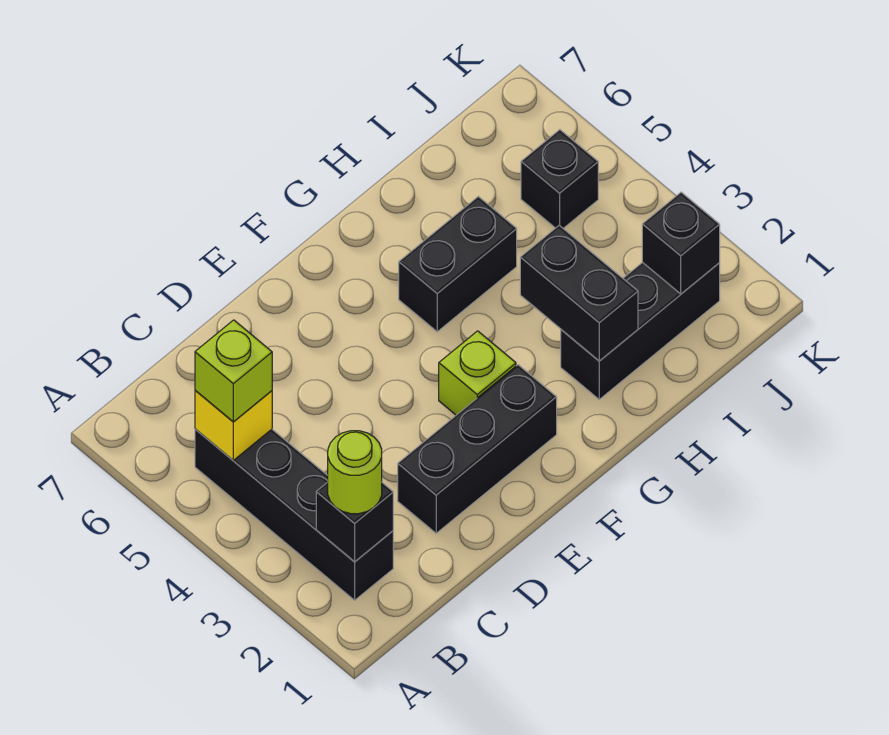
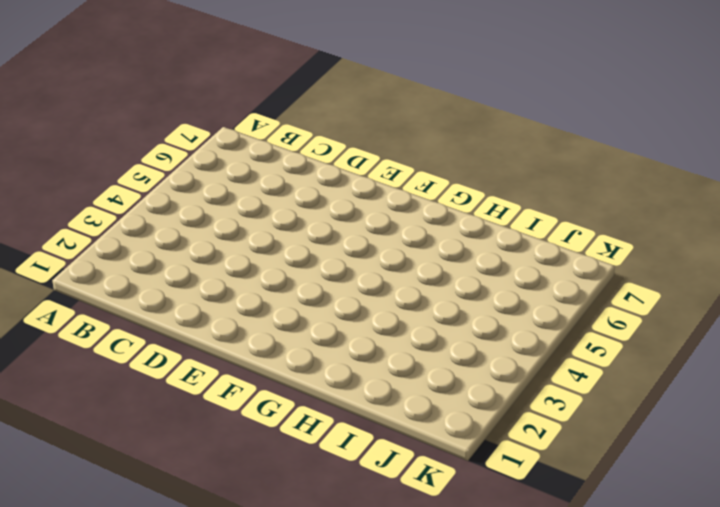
none -> black brick B2:B5 level 1
none -> black brick D2:F2 level 1
none -> lime brick F3 level 1

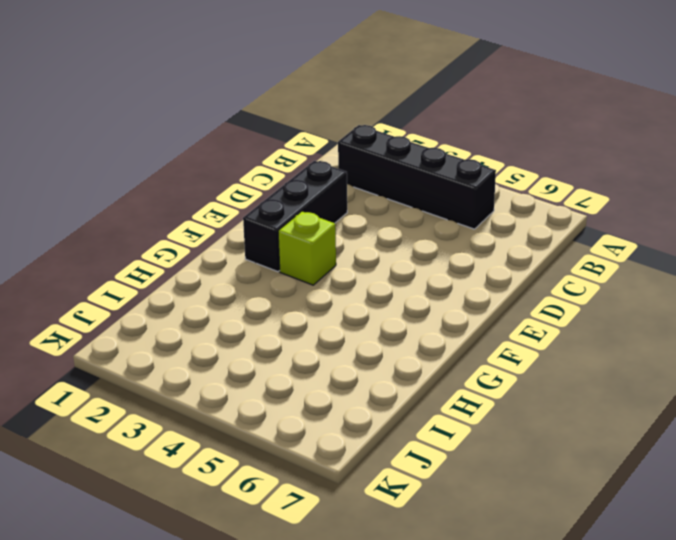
none -> black brick G5:H5 level 1
none -> black brick H2:J2 level 1
none -> black brick J5 level 1

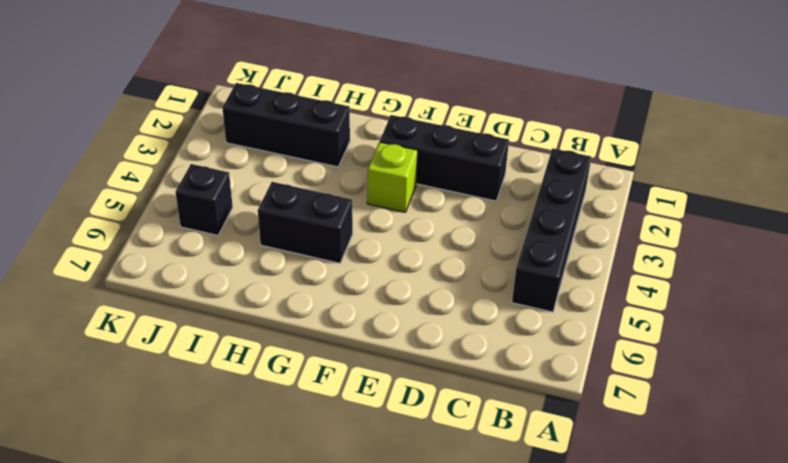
none -> black brick B2 level 2
none -> yellow brick B5 level 2
none -> black brick H2:H3 level 2

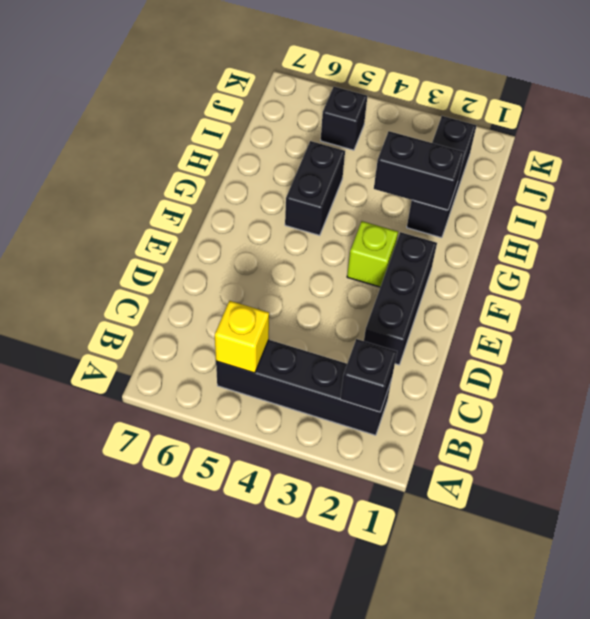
none -> black brick J2 level 2
none -> lime round brick B2 level 3
none -> lime brick B5 level 3

